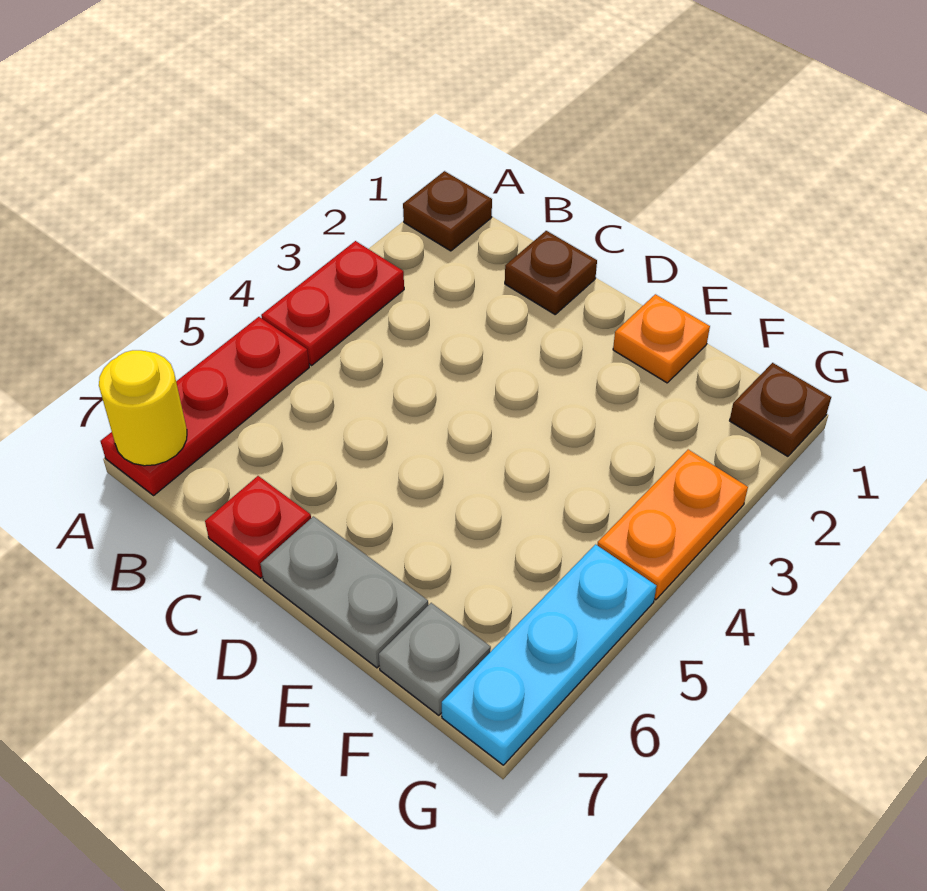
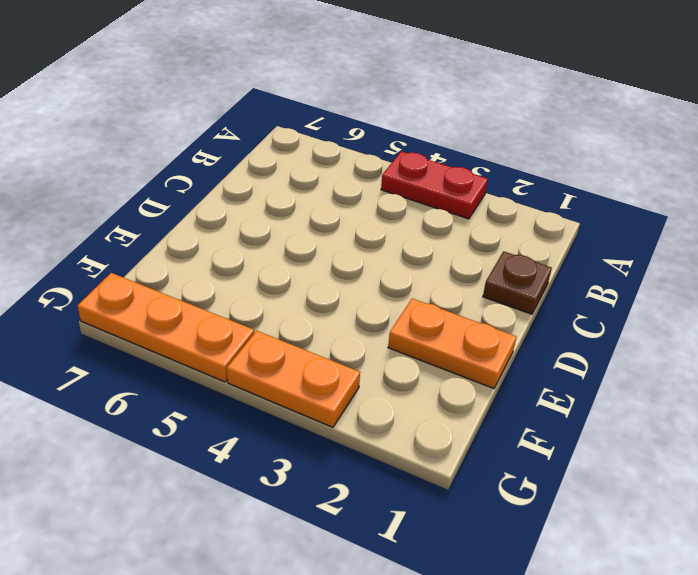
orange plate E1:E2 level 1 -> orange plate E1 level 1
orange plate G5:G7 level 1 -> cyan plate G5:G7 level 1
none -> brown plate A1 level 1
none -> red plate A5:A7 level 1
none -> red plate C7 level 1

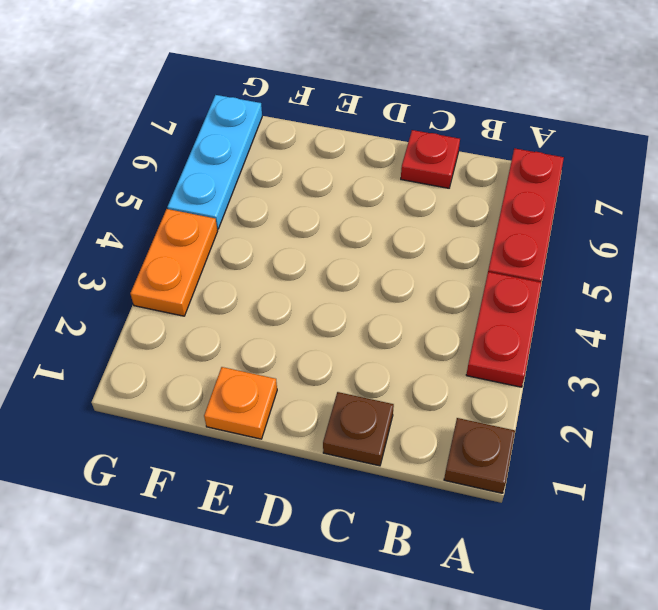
none -> grey plate D7:E7 level 1
none -> grey plate F7 level 1
none -> brown plate G1 level 1

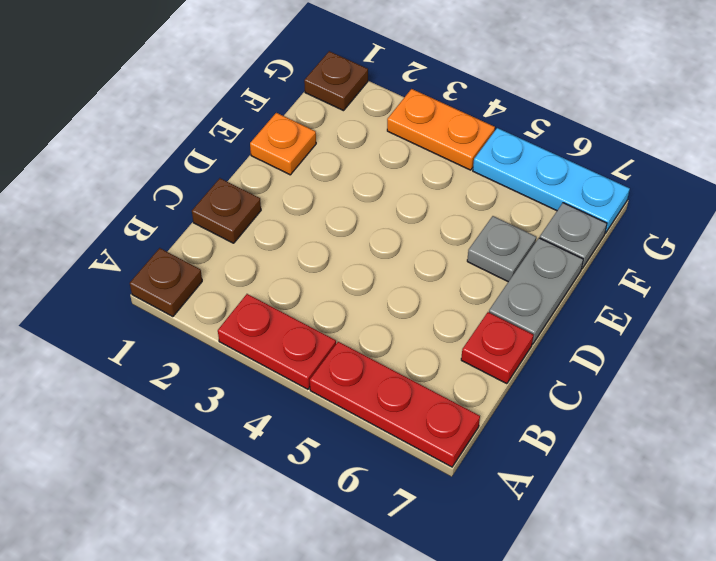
grey plate E6 level 1 -> none
none -> yellow round brick A7 level 2

